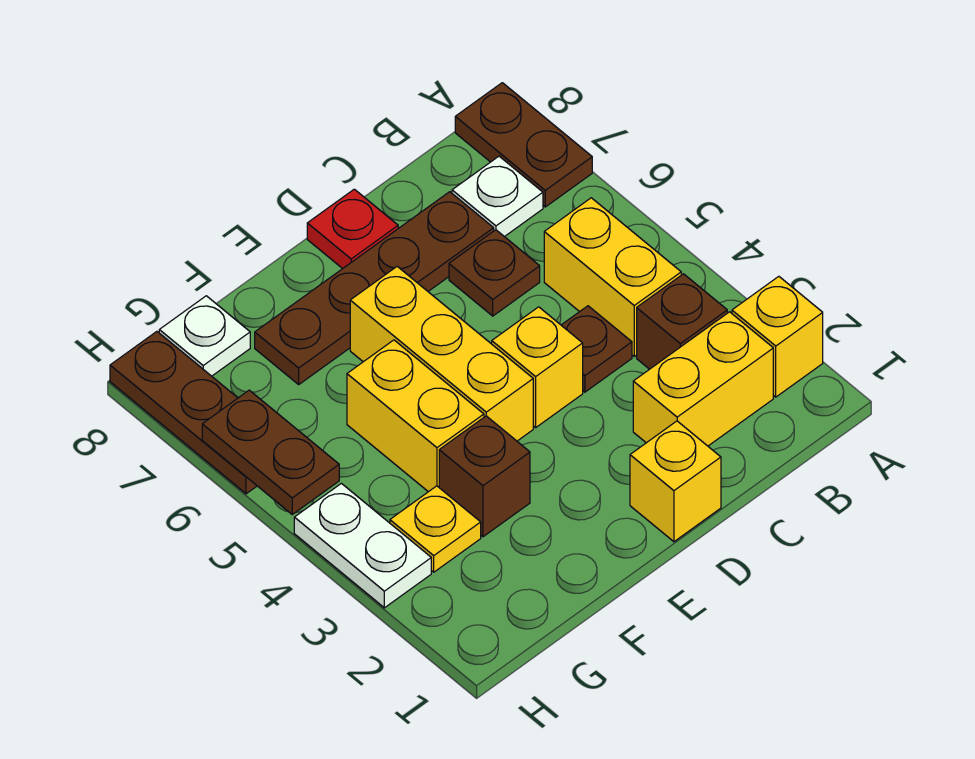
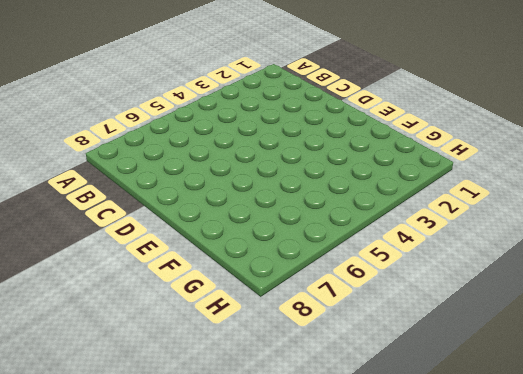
none -> yellow brick A2 level 1
none -> brown plate A7:A8 level 1
none -> yellow brick B2:C2 level 1

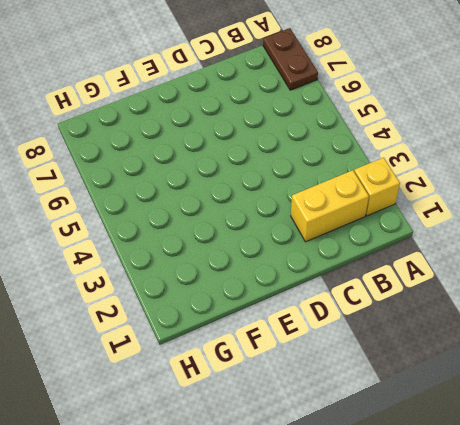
none -> brown brick B3 level 1
none -> yellow brick B4:B5 level 1
none -> white plate B7 level 1

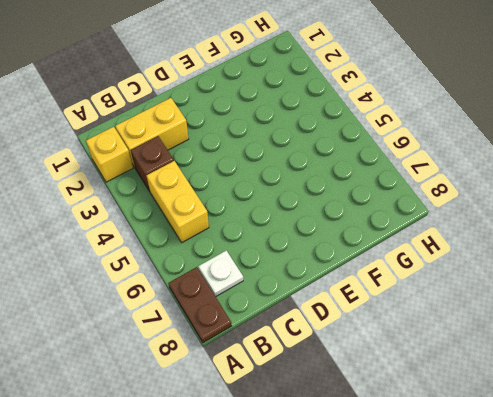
none -> brown plate C4 level 1
none -> brown plate C6 level 1
none -> brown plate C7:F7 level 1

